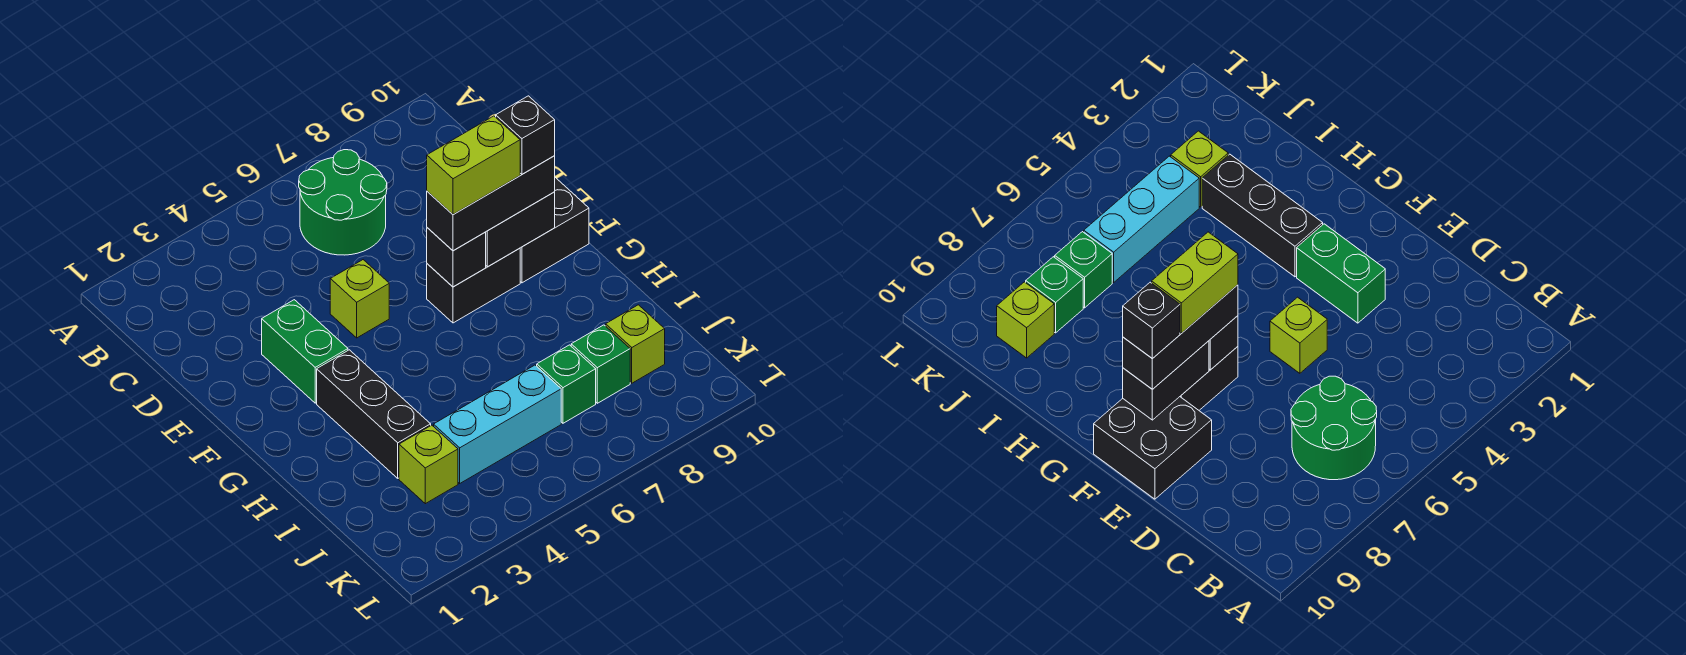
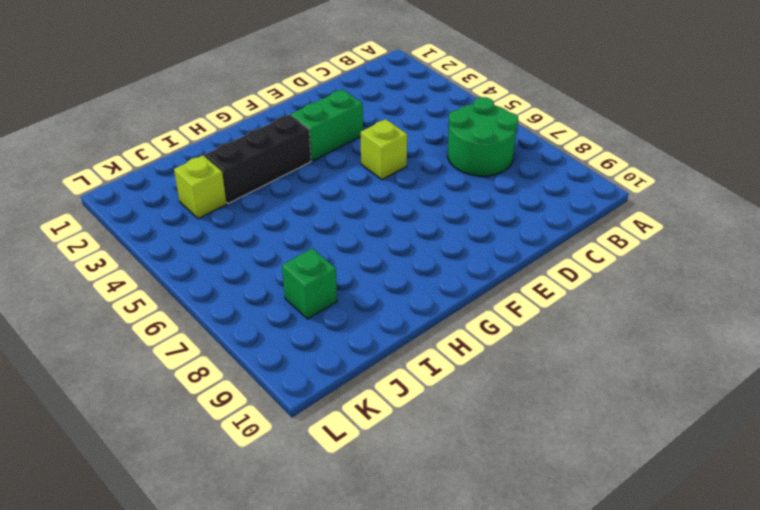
none -> black brick E9:F10 level 1
none -> black brick F7:F8 level 1
none -> cyan brick J4:J6 level 1

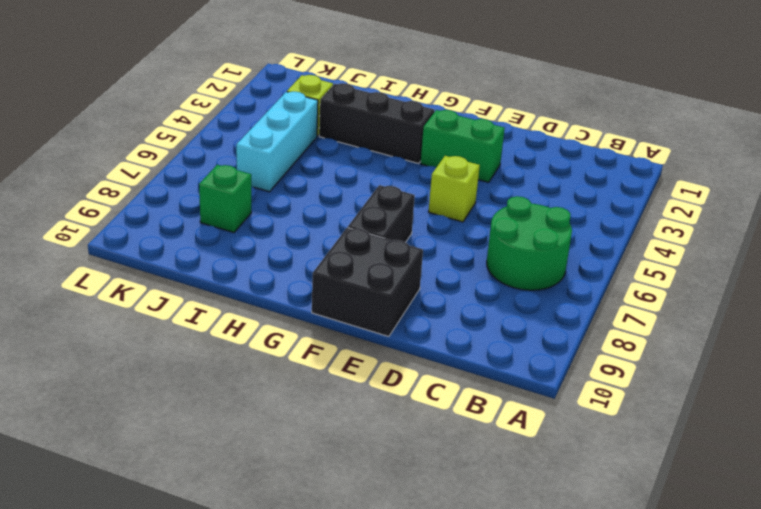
none -> green brick J7 level 1
none -> lime brick J9 level 1
none -> black brick F7 level 2

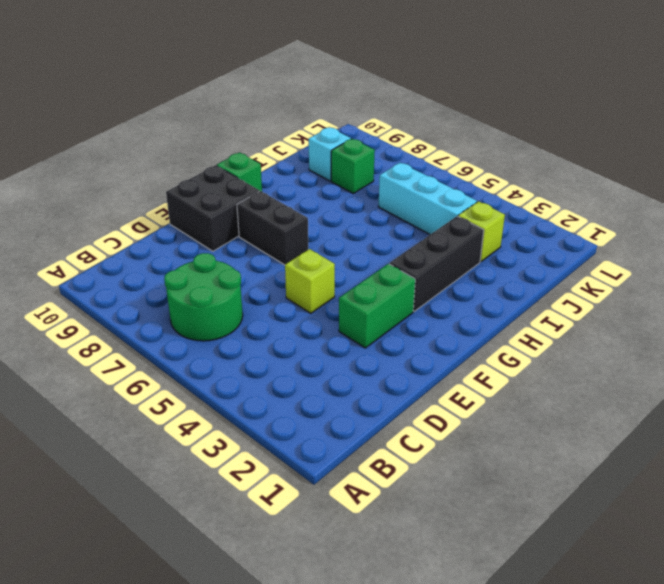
green brick G10 level 1 -> green brick J7 level 1
cyan brick J9 level 1 -> lime brick J9 level 1
none -> black brick F7 level 2
none -> black brick F8:F9 level 2
none -> black brick F7:F9 level 3

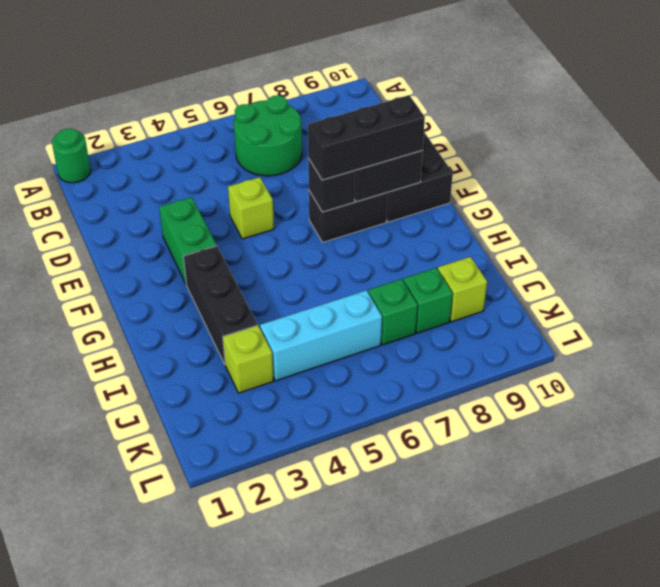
green round brick A1 level 1 -> none
none -> lime brick F7:F8 level 4
none -> black brick F9 level 4

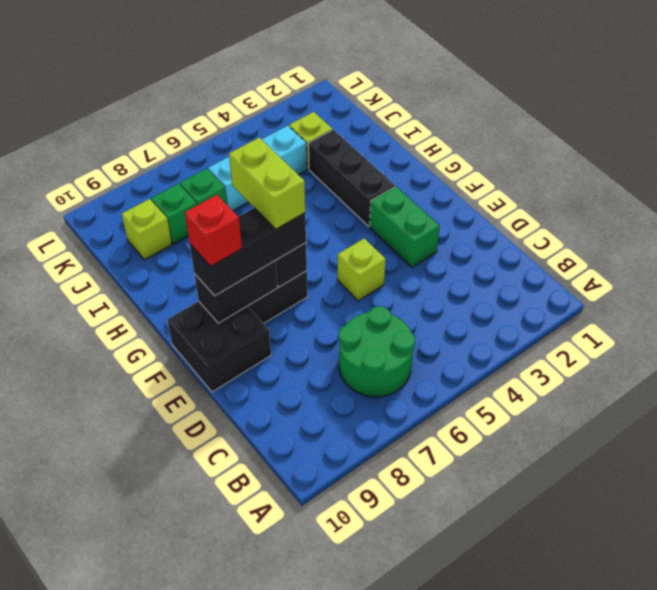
lime brick F7:G7 level 4 -> lime brick F7:F8 level 4
red brick F9 level 4 -> black brick F9 level 4

